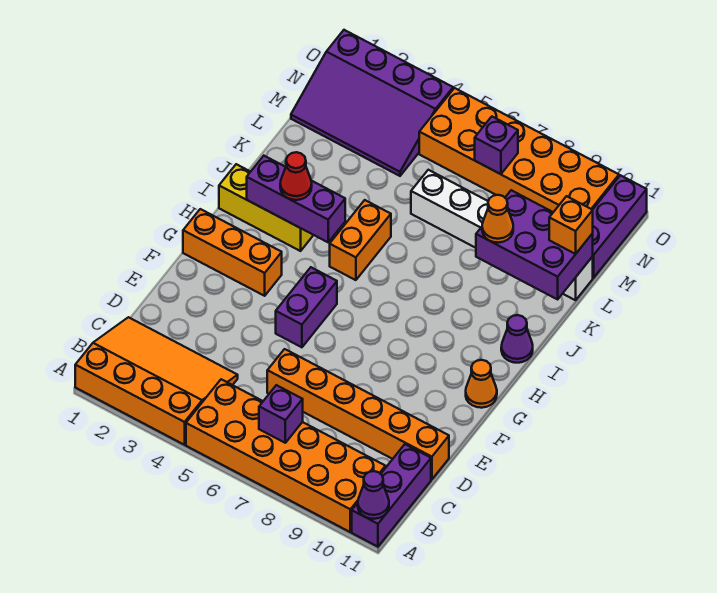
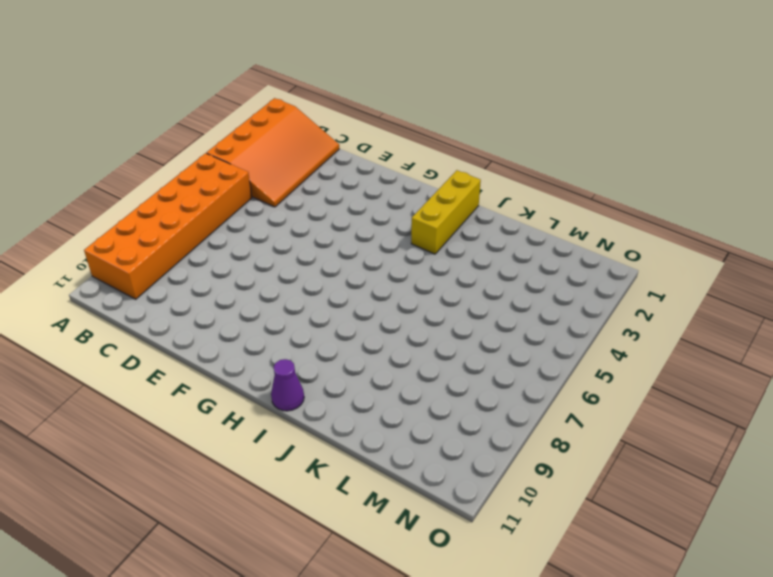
none -> purple brick A11:C11 level 1
none -> orange brick D6:D11 level 1
none -> purple brick F5:G5 level 1

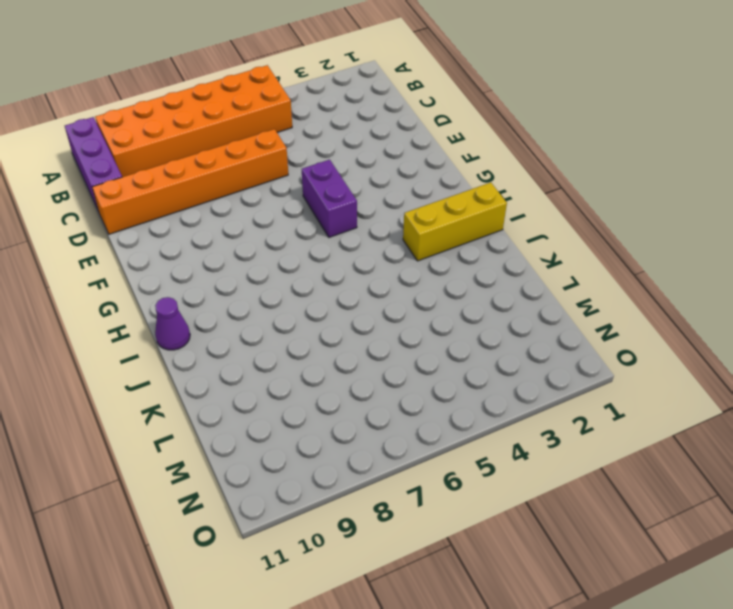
none -> orange slope A1:C4 level 1 top A
none -> orange brick G1:G3 level 1
none -> orange cone G11 level 1

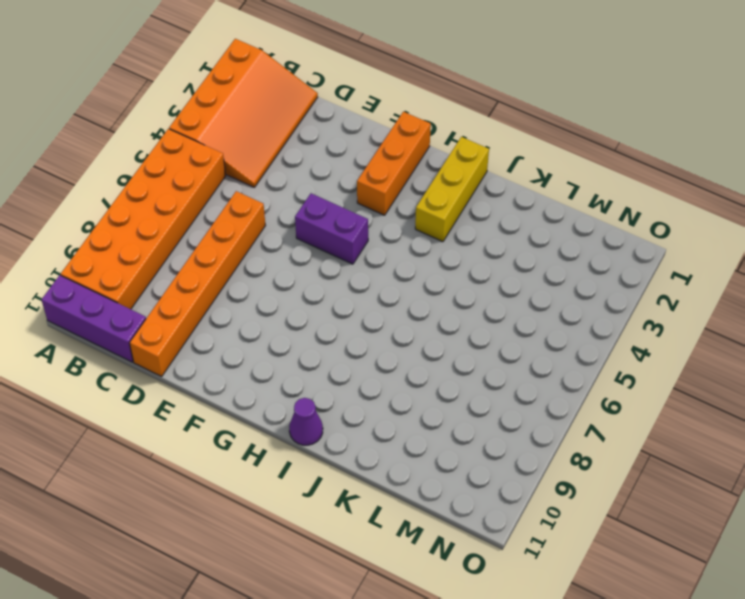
none -> orange cone G11 level 1
none -> orange brick I5:J5 level 1
none -> white brick L6:L11 level 1

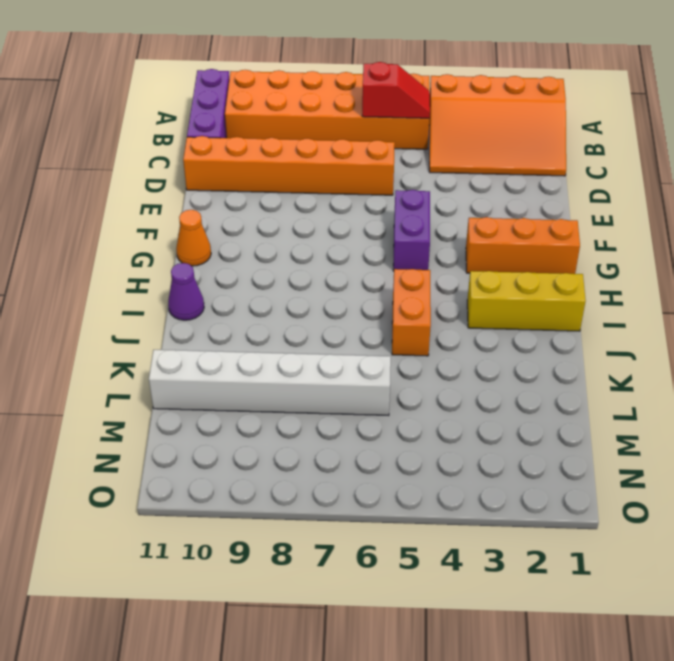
red slope B5:B6 level 2 top 6 -> none
none -> purple slope M1:O4 level 1 top O
none -> purple brick M11:O11 level 1
none -> orange brick N5:O10 level 1

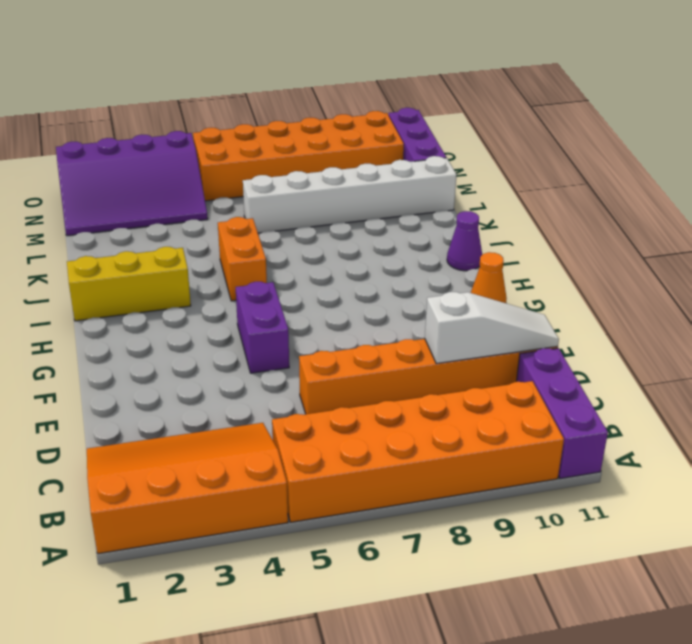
white slope D9:D11 level 2 top 9 -> none
none -> orange brick G1:G3 level 1
none -> purple cone A11 level 2
none -> purple brick B7 level 2

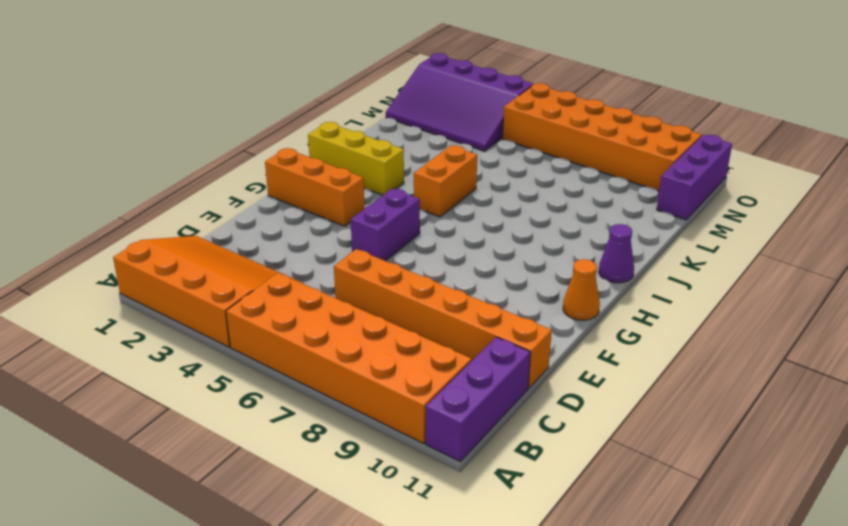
none -> white brick L6:L11 level 1
none -> purple cone A11 level 2
none -> purple brick B7 level 2

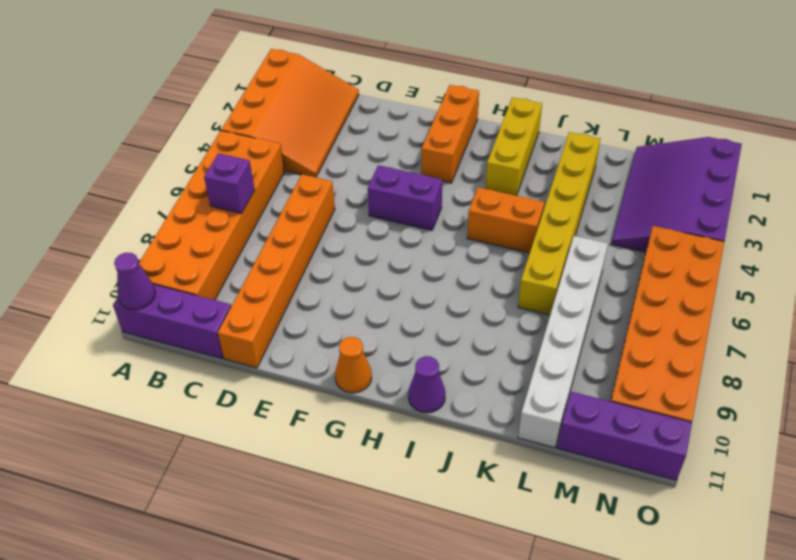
yellow brick K2:K7 level 1 -> none
none -> purple brick I2:I4 level 2
none -> purple brick K9:L11 level 2
none -> purple brick N7 level 2

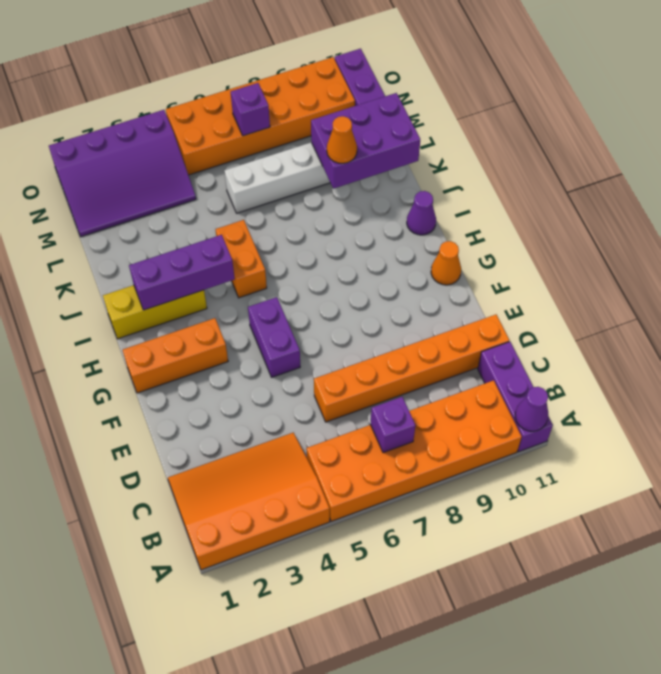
none -> red cone I3 level 3
none -> orange brick L11 level 3

